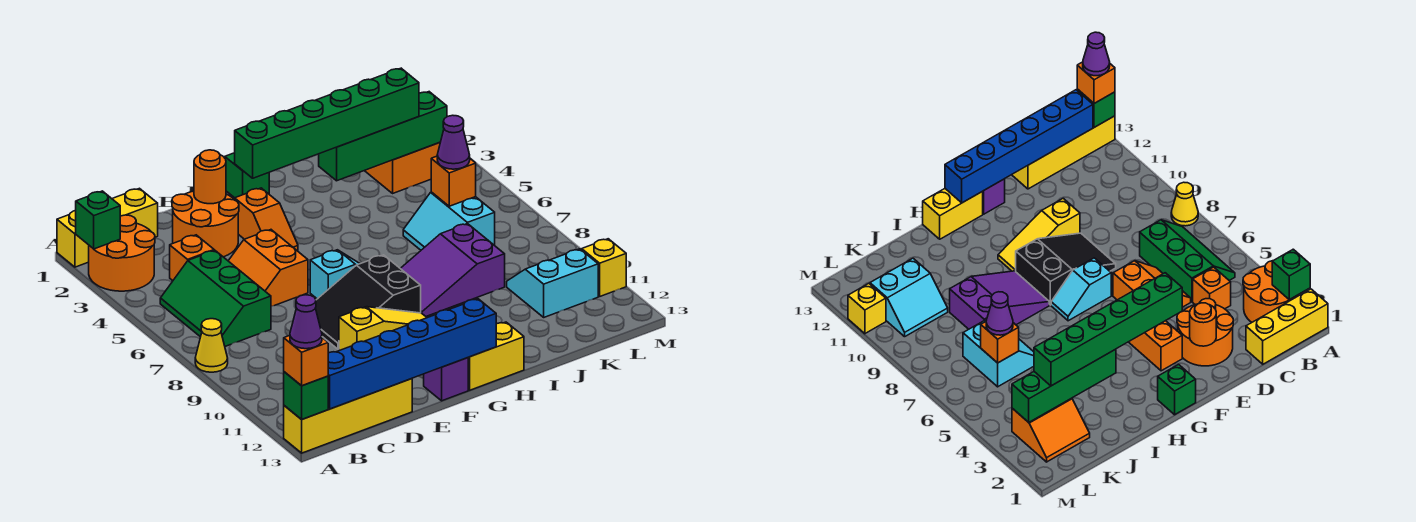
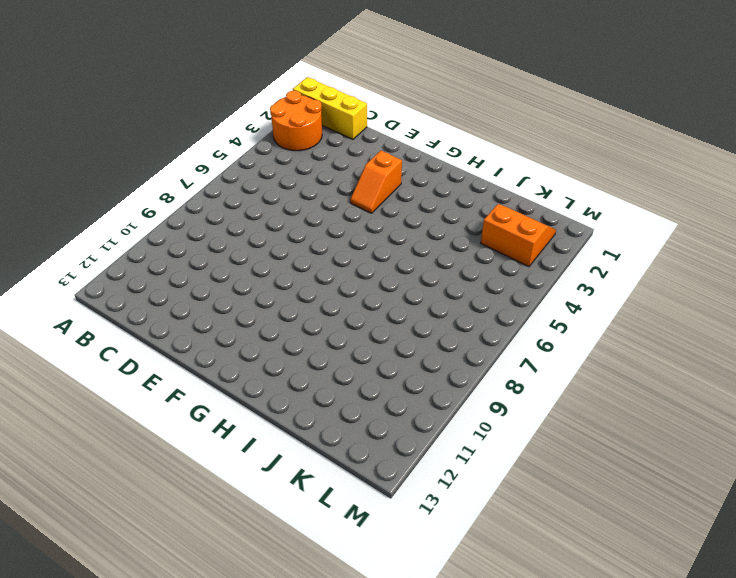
none -> yellow cone A8 level 1
none -> yellow brick A13:D13 level 1
none -> green slope B5:C7 level 1 top C
none -> orange brick C4 level 1

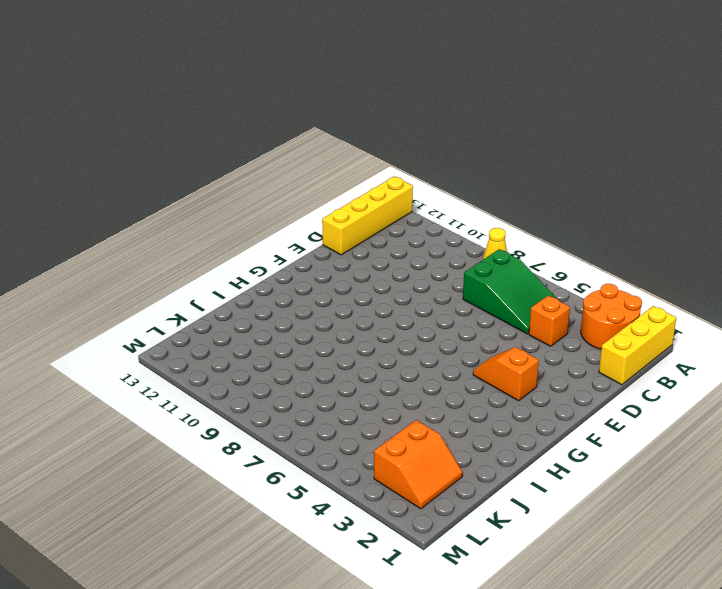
green slope B5:C7 level 1 top 7 -> green slope B5:C7 level 1 top C
none -> orange round brick D2:E3 level 1
none -> orange slope D5:E6 level 1 top E
none -> black slope E8:G9 level 1 top G
none -> yellow slope E10:G10 level 1 top E

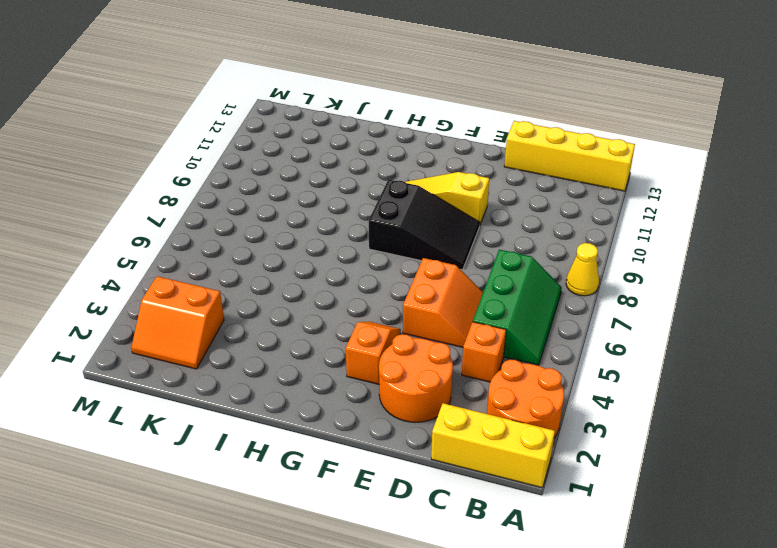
none -> cyan slope F7:G7 level 1 top F
none -> purple brick F13 level 1
none -> green brick G1 level 1
none -> yellow brick G13:H13 level 1

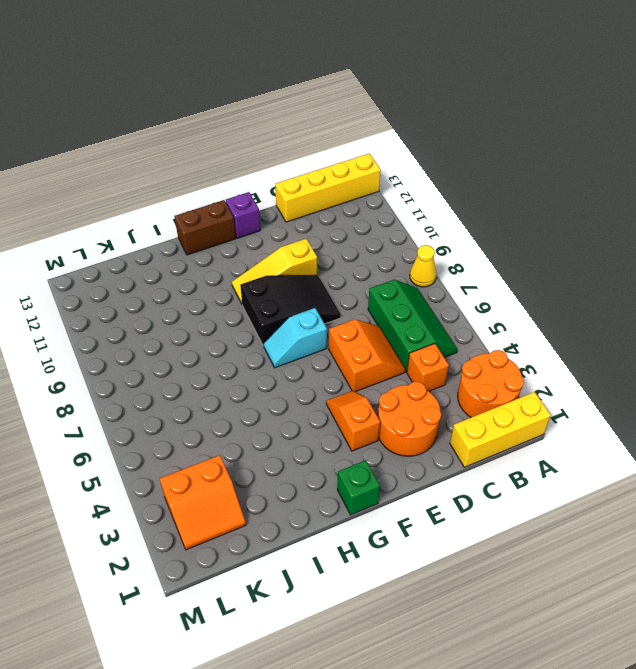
brown brick G13:H13 level 1 -> yellow brick G13:H13 level 1
none -> purple slope H8:J9 level 1 top J
none -> cyan slope J6:K7 level 1 top K
none -> cyan slope K10:L11 level 1 top 11
none -> yellow brick M11 level 1

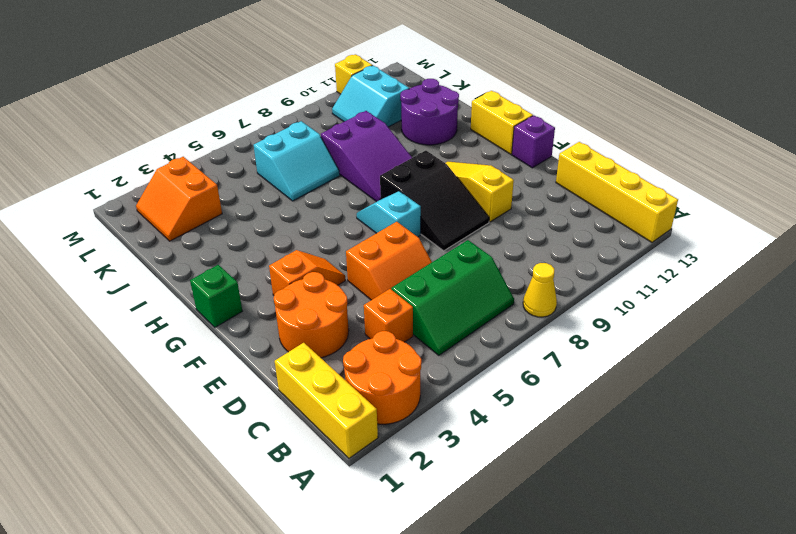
purple round brick I11:J12 level 1 -> none
none -> green brick A2 level 2
none -> green brick A13 level 2
none -> blue brick B13:G13 level 2
none -> orange round brick E2 level 2

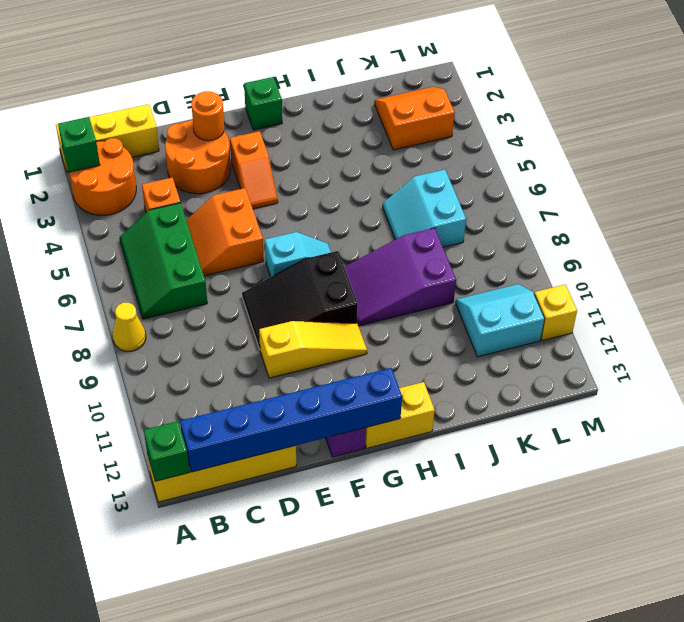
none -> green brick I3:L3 level 2
none -> orange brick K6 level 2
none -> orange brick A13 level 3
none -> green brick F3:K3 level 3

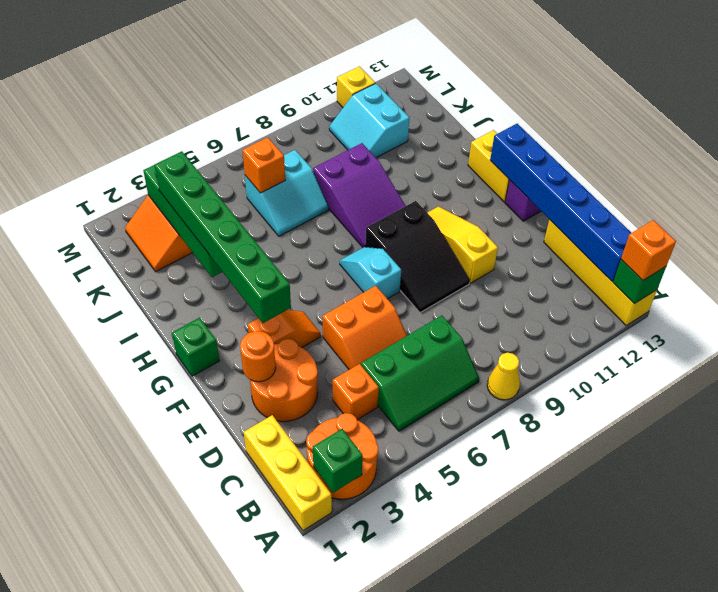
none -> purple cone K6 level 3
none -> purple cone A13 level 4

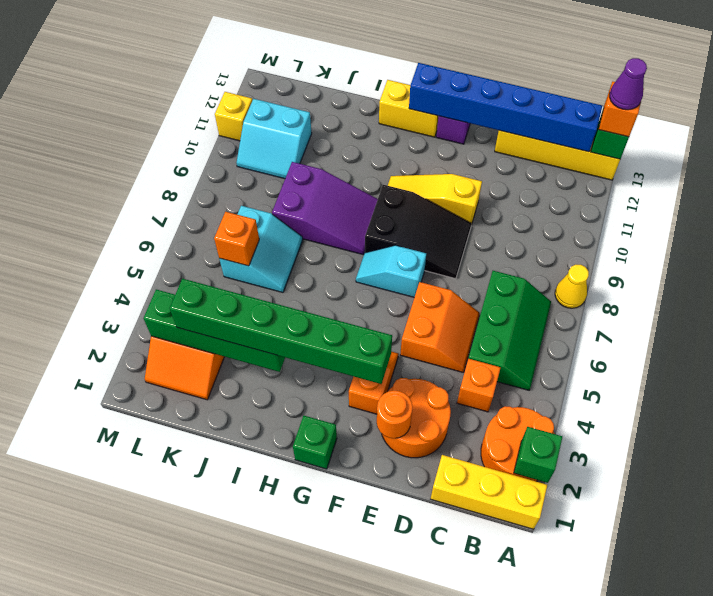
none -> purple cone K6 level 3

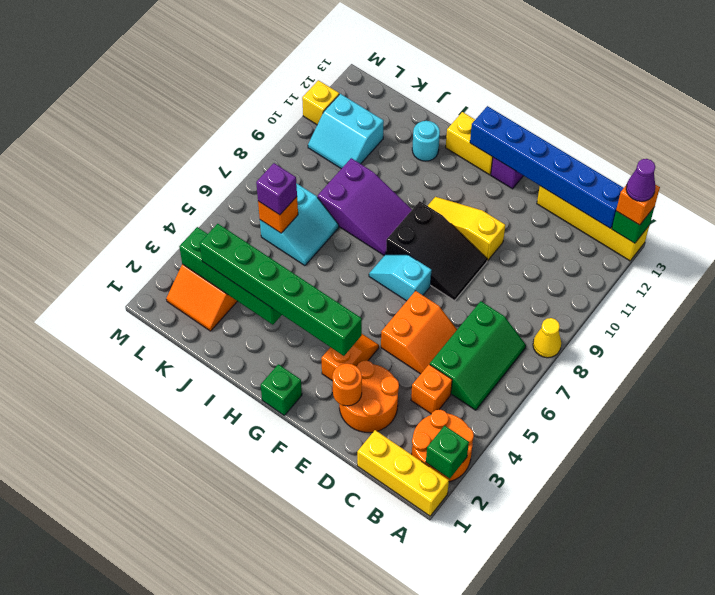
cyan round brick I12 level 1 -> none
purple brick K6 level 3 -> purple cone K6 level 3

